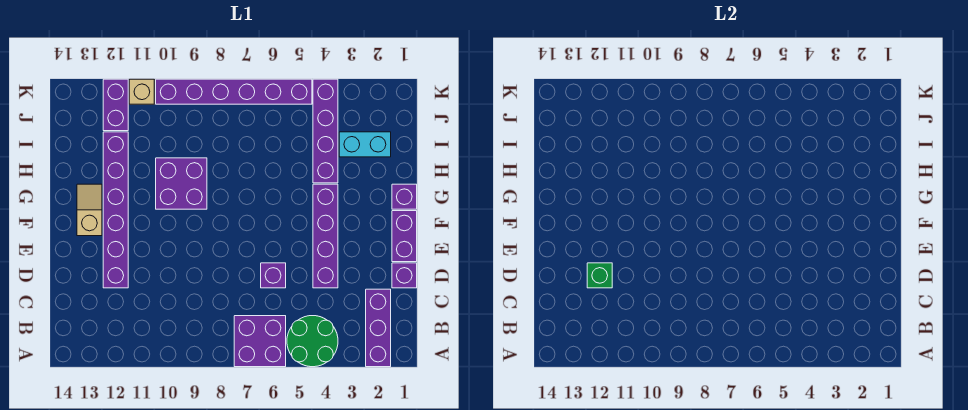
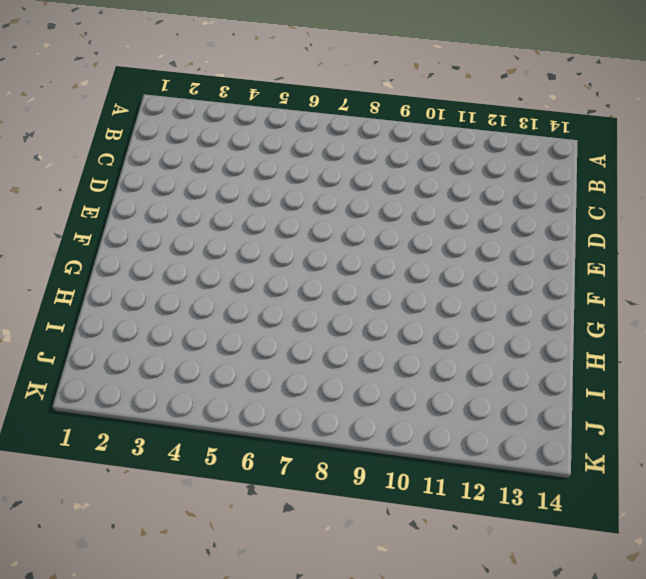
none -> purple brick A2:C2 level 1
none -> green round brick A4:B5 level 1
none -> purple brick A6:B7 level 1

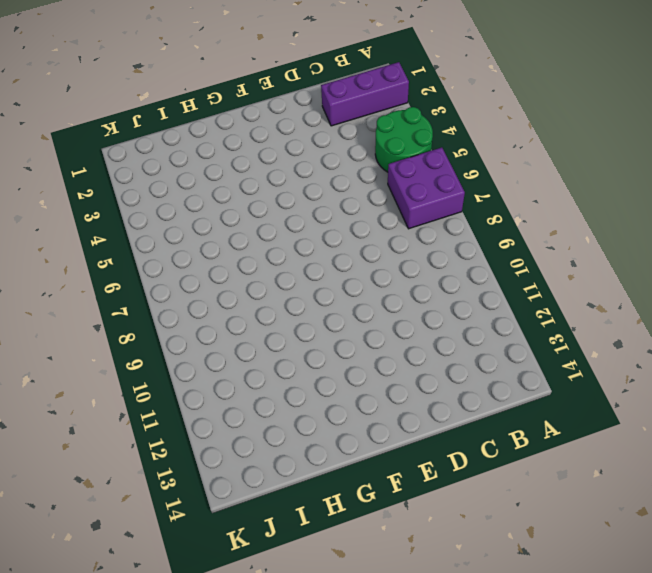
none -> purple brick D1 level 1
none -> purple brick D4:G4 level 1
none -> purple brick D6 level 1

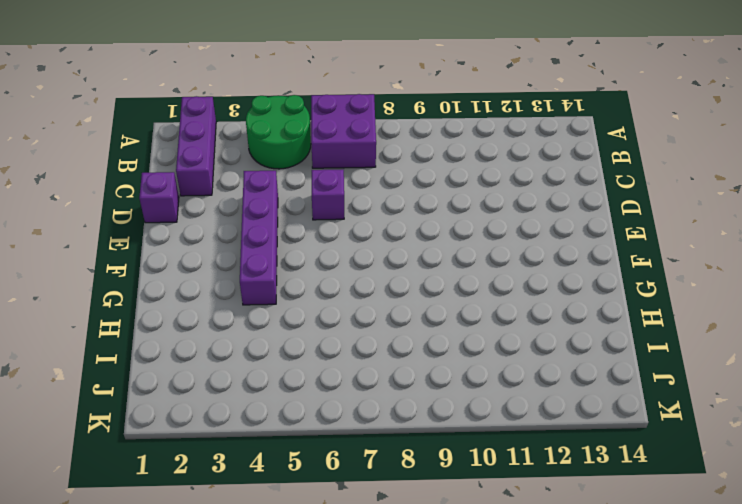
none -> purple brick D12:I12 level 1
none -> purple brick E1:F1 level 1
none -> tan slope F13:G13 level 1 top F

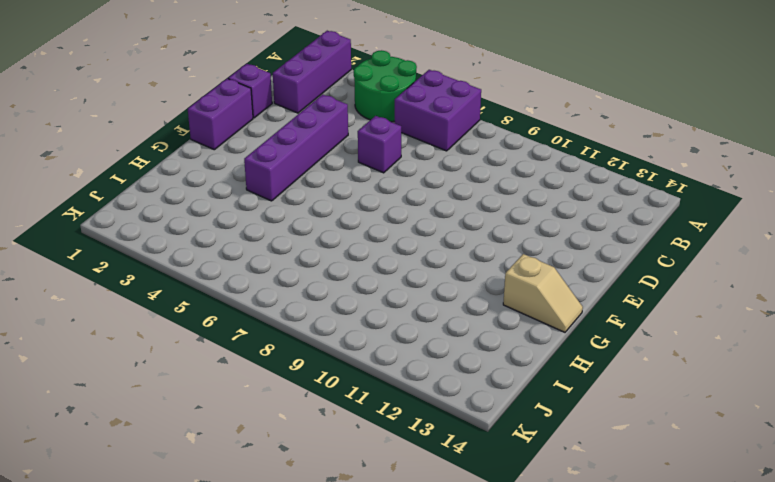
tan slope G13:G14 level 1 top 13 -> tan slope F13:G13 level 1 top F
none -> purple brick D12:I12 level 1
none -> purple brick G1 level 1
none -> purple brick G9:H10 level 1

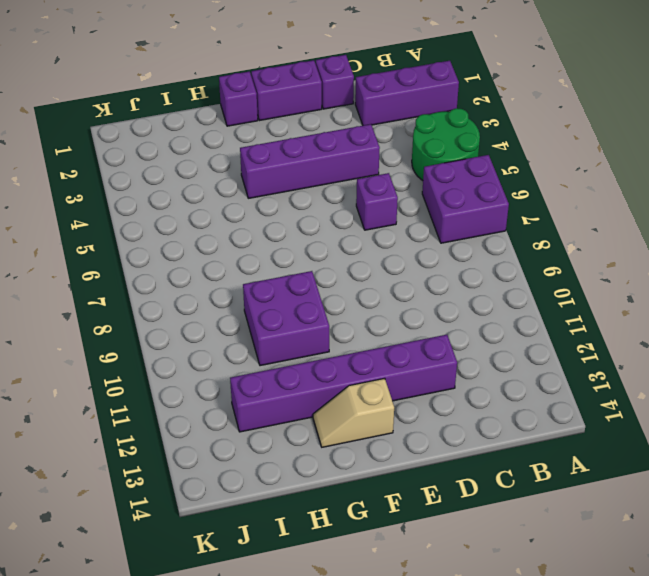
none -> purple brick H4:K4 level 1
none -> cyan brick I2:I3 level 1
none -> purple brick J12:K12 level 1

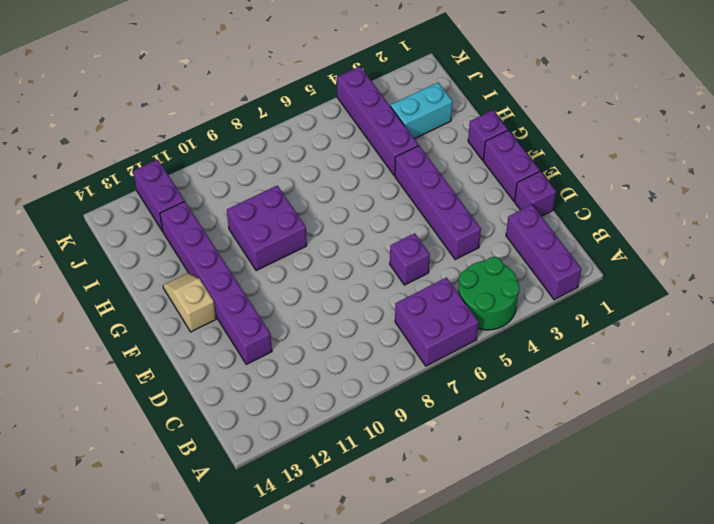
none -> purple brick K5:K10 level 1
none -> tan brick K11 level 1
none -> green brick D12 level 2

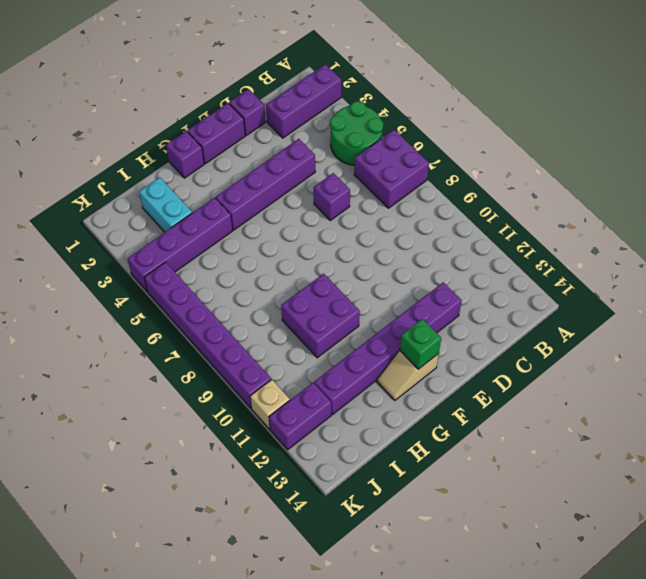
green brick F13 level 2 -> green brick D12 level 2

